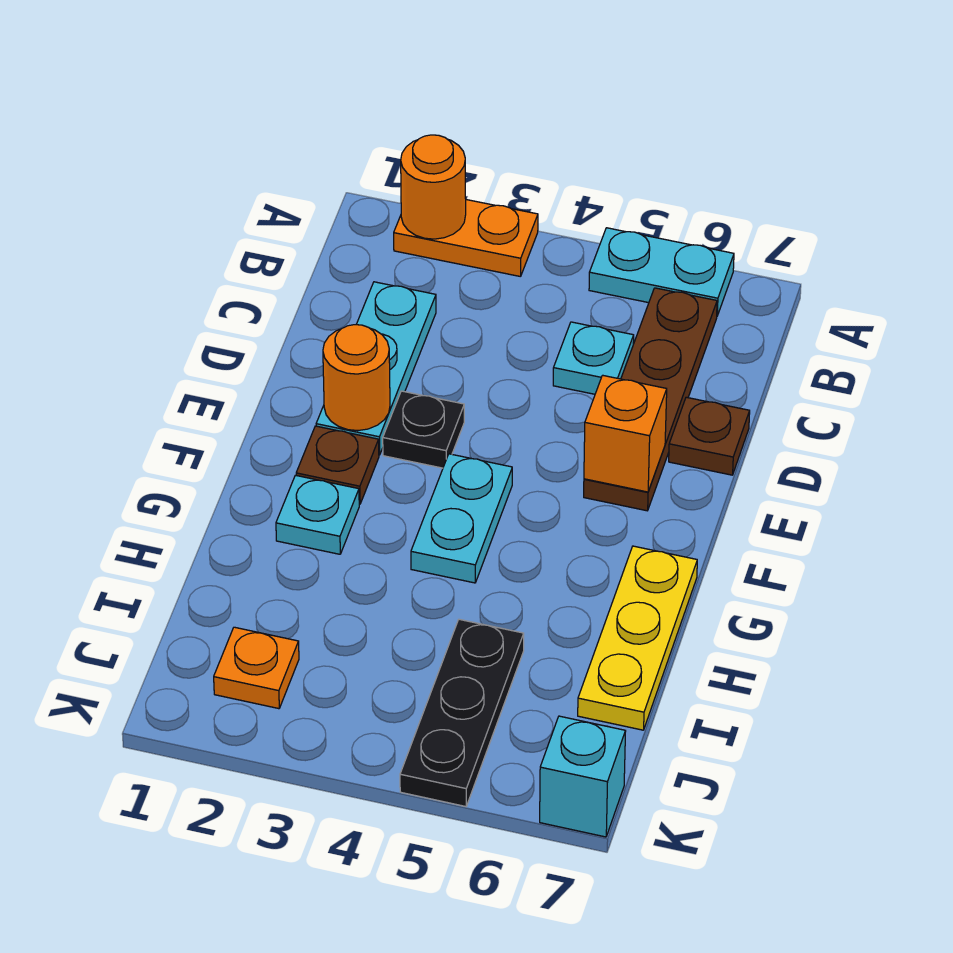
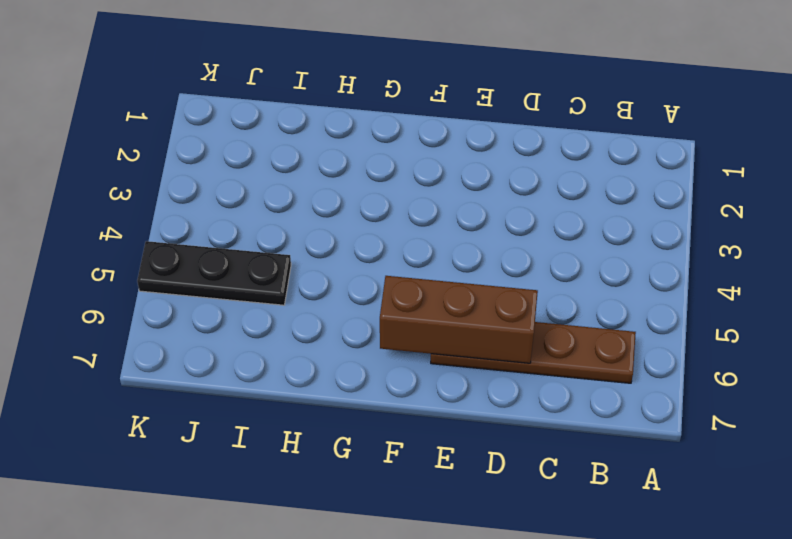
brown brick D6:F6 level 2 -> orange brick E6 level 2
none -> orange plate A2:A3 level 1
none -> cyan plate A5:A6 level 1
none -> cyan plate C2:E2 level 1

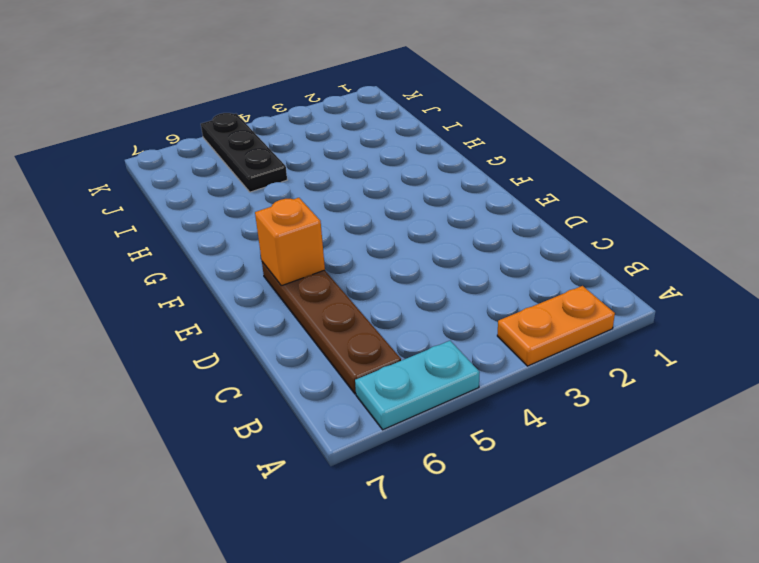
none -> cyan plate C2:E2 level 1
none -> cyan plate C5 level 1
none -> brown plate D7 level 1

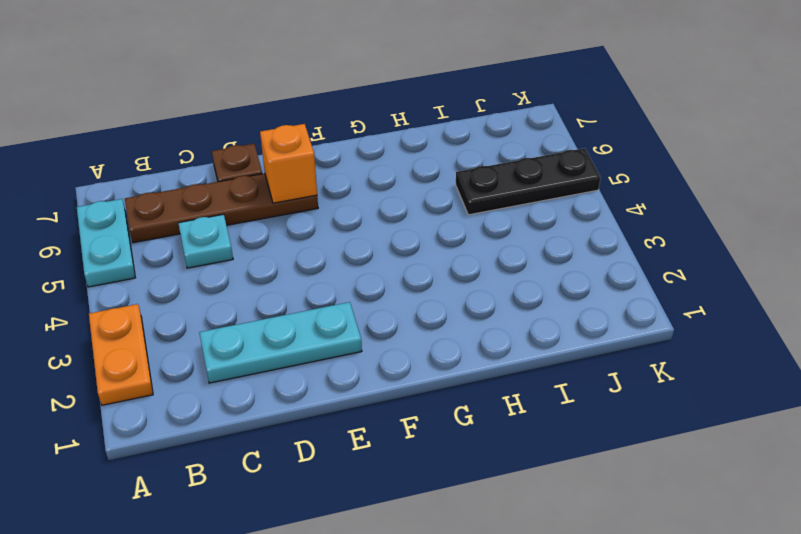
none -> black plate E3 level 1
none -> brown plate F2 level 1
none -> cyan plate F4:G4 level 1

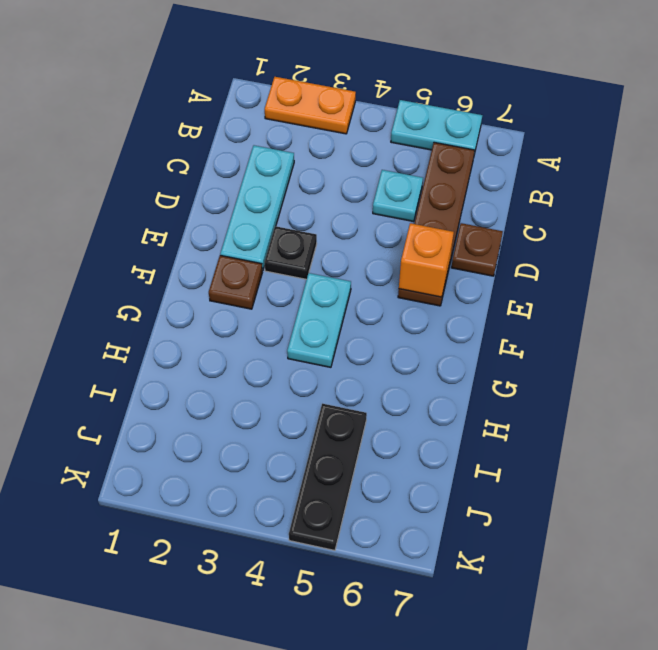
none -> cyan plate G2 level 1
none -> yellow plate G7:I7 level 1
none -> orange plate J2 level 1

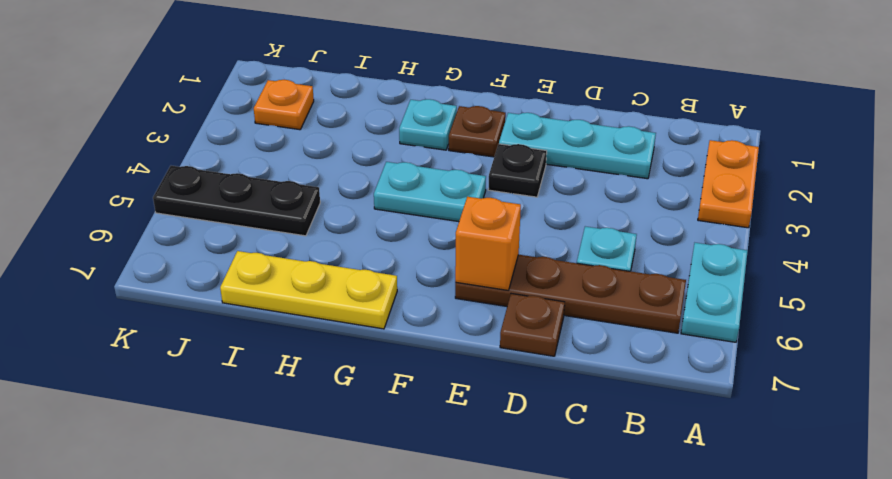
none -> cyan brick K7 level 1
none -> orange round brick A2 level 2
none -> orange round brick E2 level 2

